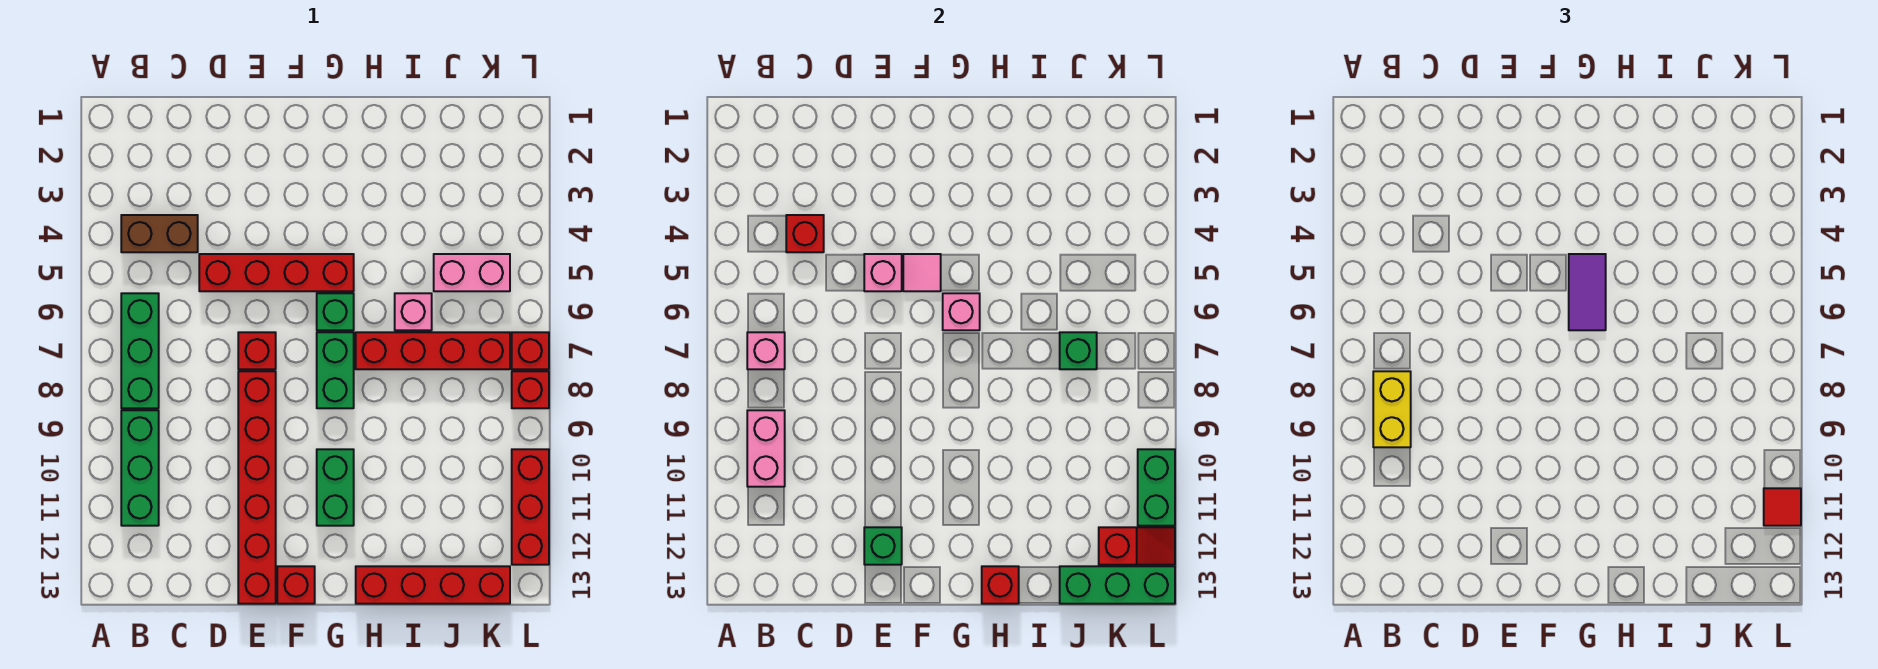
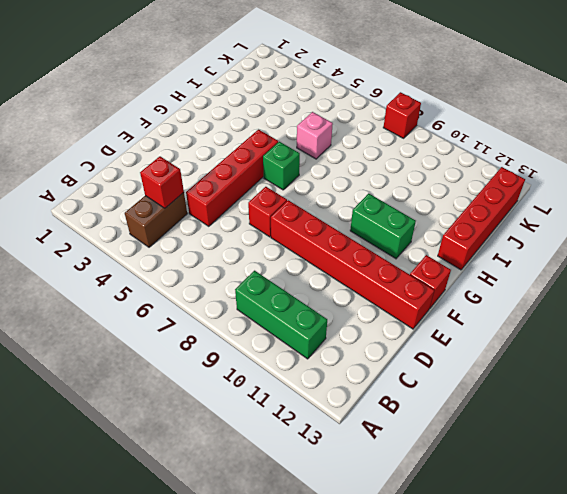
none -> green brick B6:B8 level 1
none -> green brick G7:G8 level 1
none -> red brick H7:K7 level 1
none -> pink brick J5:K5 level 1

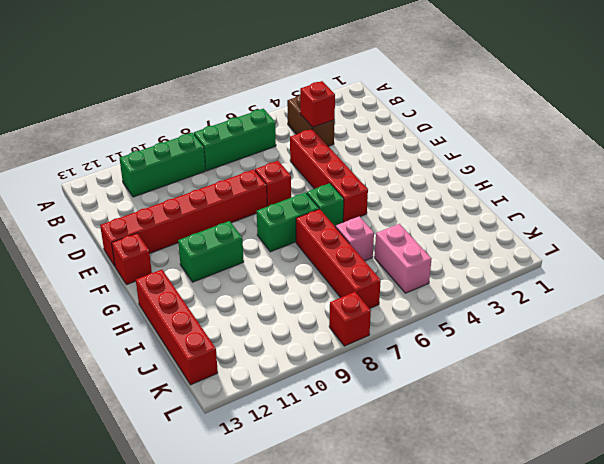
none -> red brick L7 level 1
none -> red brick L10:L12 level 1
none -> pink brick B7 level 2
none -> pink brick B9:B10 level 2

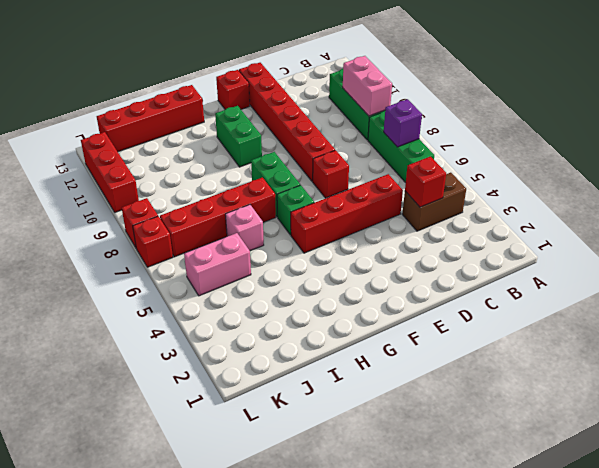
purple brick B7 level 2 -> pink brick B7 level 2
none -> pink brick E5 level 2
none -> green brick E12 level 2
none -> pink tile F5 level 2
none -> pink brick G6 level 2

